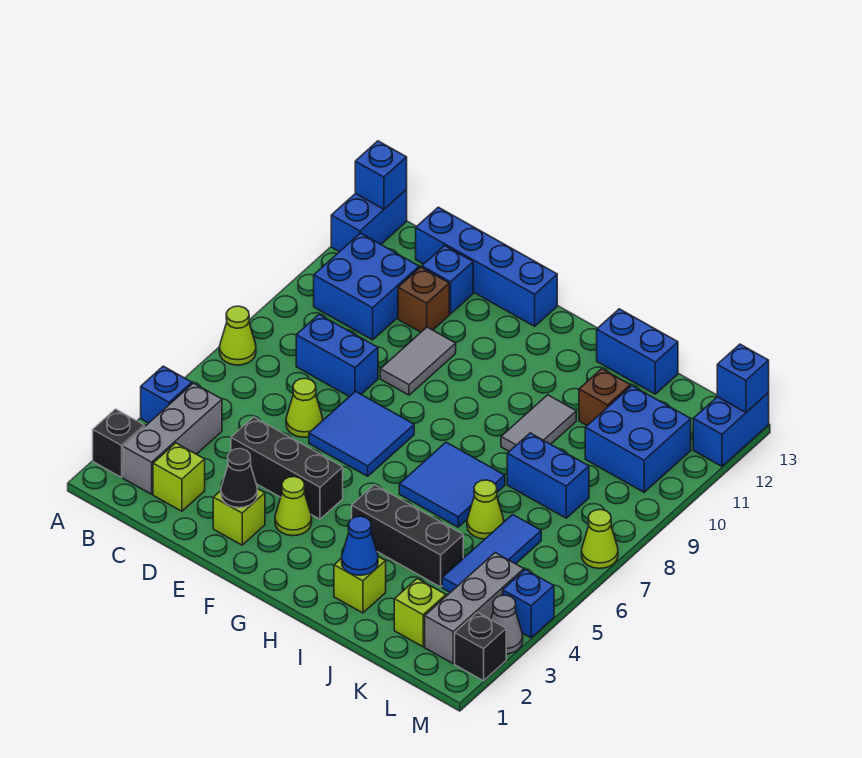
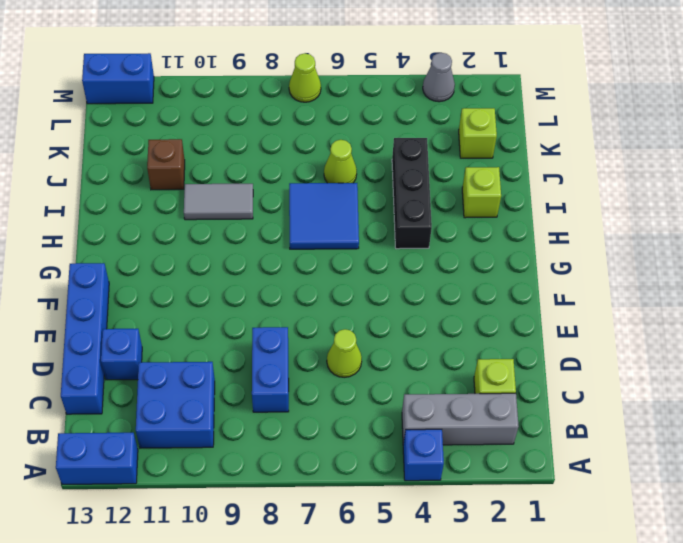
none -> black brick A2 level 1
none -> lime cone A7 level 1
none -> black brick D4:F4 level 1
none -> brown brick D11 level 1

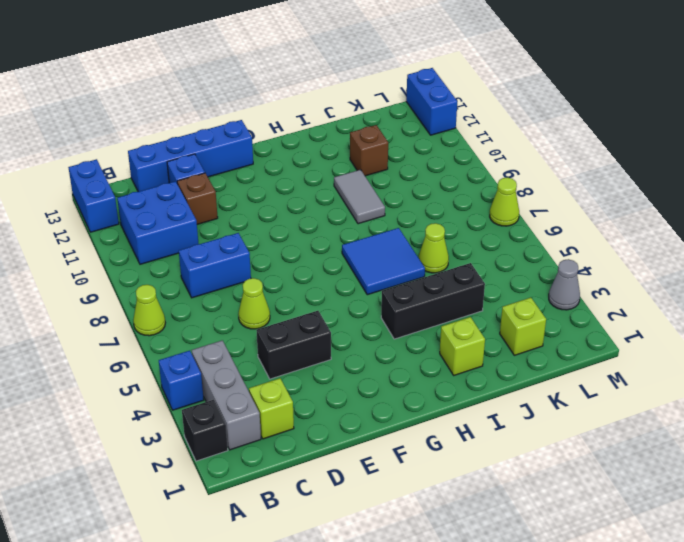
black brick D4:E4 level 1 -> black brick D4:F4 level 1
none -> lime brick E2 level 1
none -> blue tile E6:F7 level 1
none -> grey tile E9:E10 level 1
none -> lime cone F3 level 1

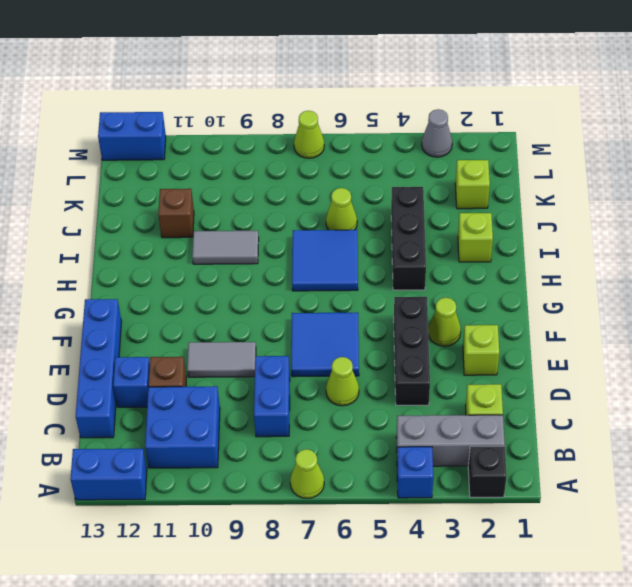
none -> blue brick I13:J13 level 1
none -> blue brick J8:K8 level 1
none -> blue tile K4:K6 level 1
none -> blue brick K10:L11 level 1

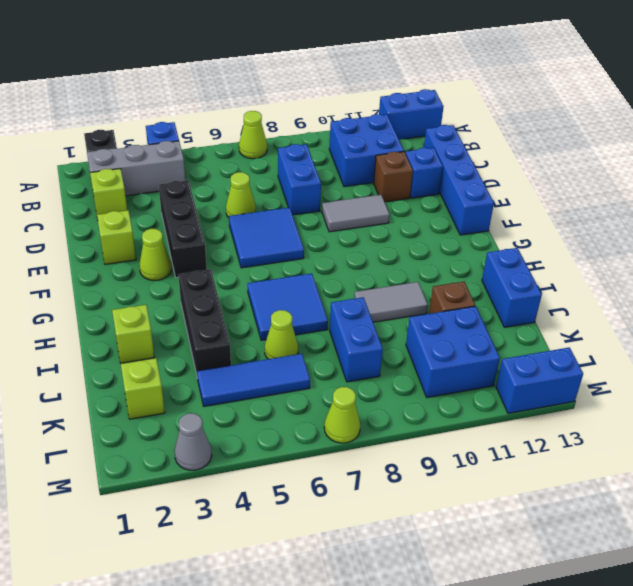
none -> grey brick L2:L4 level 1
none -> black brick M2 level 1
none -> blue brick M4 level 1
none -> blue brick A13 level 2

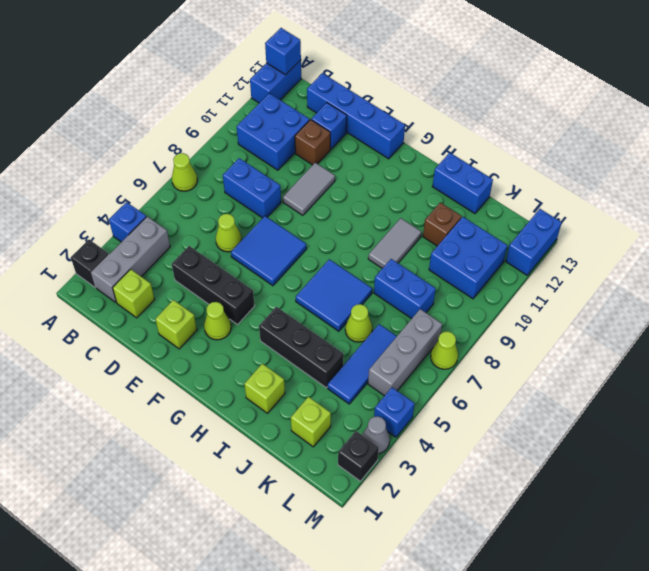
grey brick L5:L7 level 1 -> grey brick L2:L4 level 1
none -> black cone E2 level 2
none -> blue cone I2 level 2
none -> blue brick M13 level 2

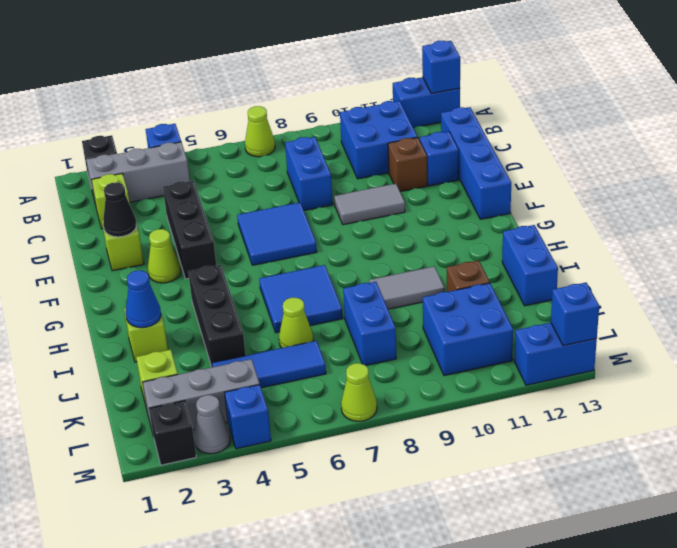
none -> lime cone D6 level 1

